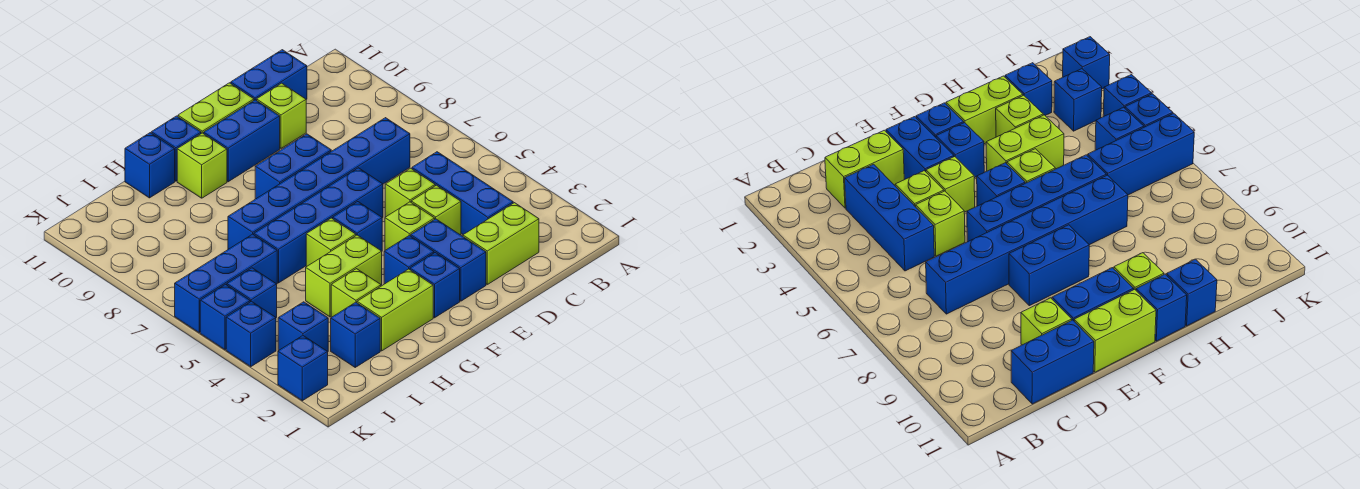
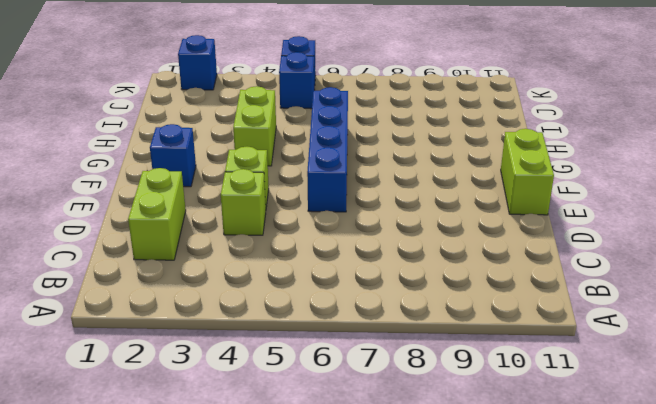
none -> blue brick C3:C5 level 1
none -> blue brick C7:H7 level 1
none -> blue brick C11:D11 level 1
none -> lime brick D5 level 1

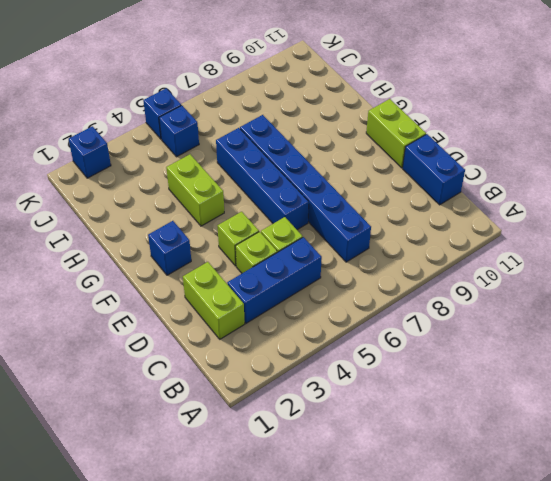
none -> lime brick D10 level 1
none -> blue brick E2:E3 level 1
none -> blue brick E8:F8 level 1
none -> blue brick E10:F10 level 1

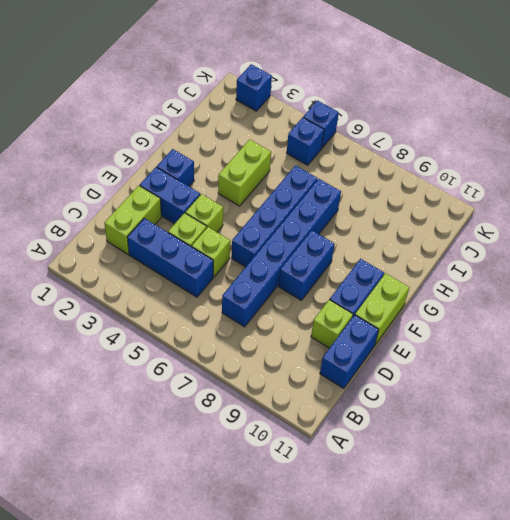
none -> blue brick F3 level 1
none -> blue brick F5 level 1
none -> lime brick G2:H2 level 1
none -> lime brick G5 level 1

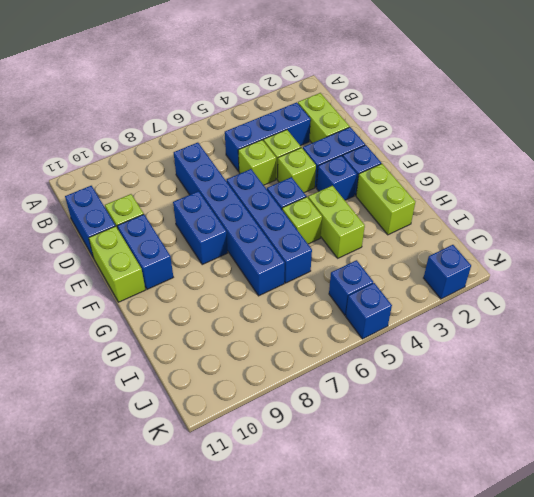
none -> lime brick G10 level 1
none -> blue brick G11 level 1
none -> lime brick H3 level 1
none -> blue brick H11 level 1

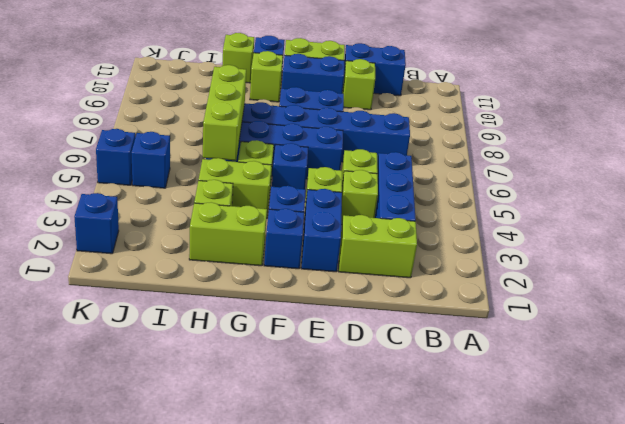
lime brick H5:H7 level 2 -> none
lime brick H11 level 1 -> blue brick H11 level 1
none -> blue brick I2 level 1
none -> blue brick I6:K6 level 1
none -> blue brick J3 level 1
none -> blue brick K4 level 1

